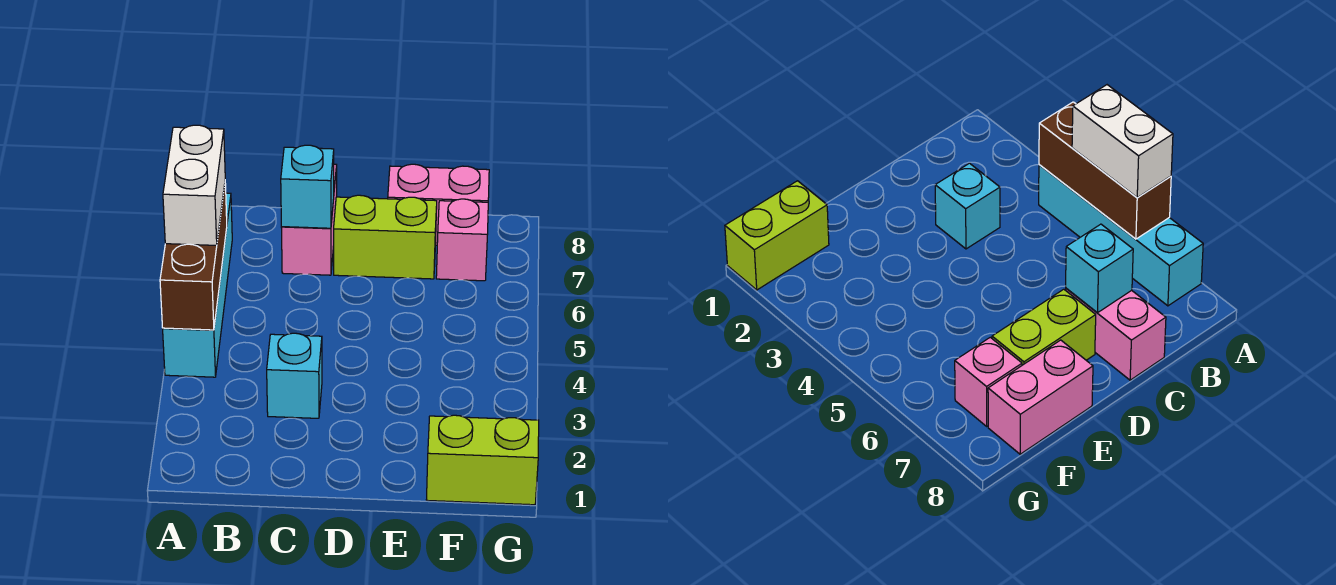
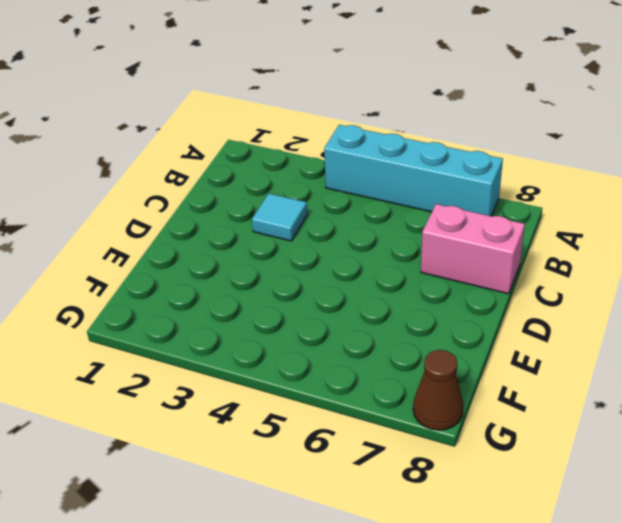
cyan tile C3 level 1 -> cyan brick C3 level 1
brown cone G8 level 1 -> none
none -> lime brick D7:E7 level 1
none -> pink brick E8:F8 level 1

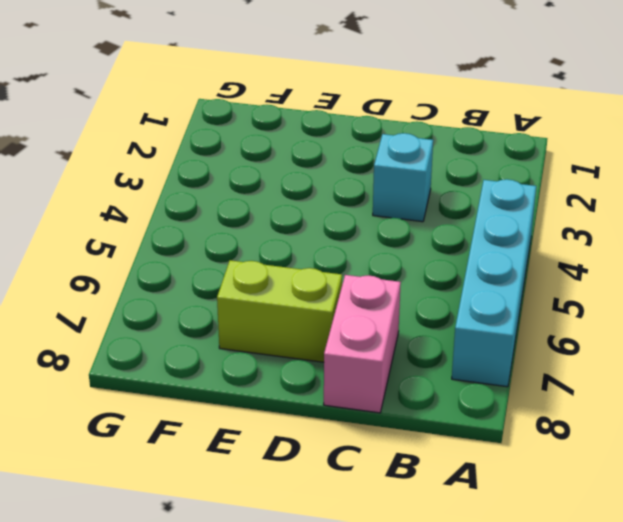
none -> pink brick E8:F8 level 1
none -> lime brick F1:G1 level 1

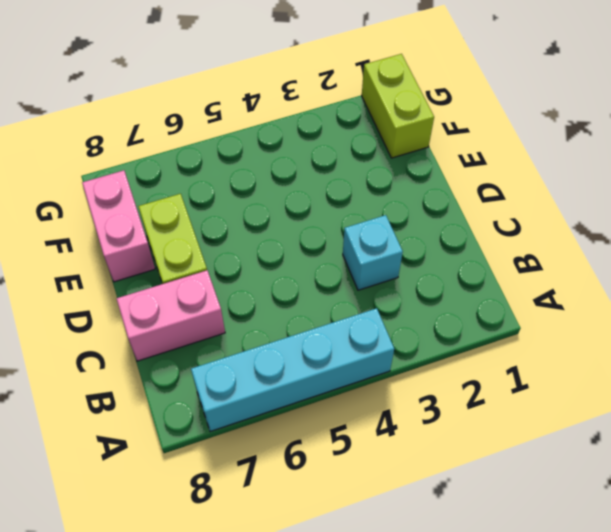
none -> pink brick F7 level 1
none -> brown brick A4:A6 level 2

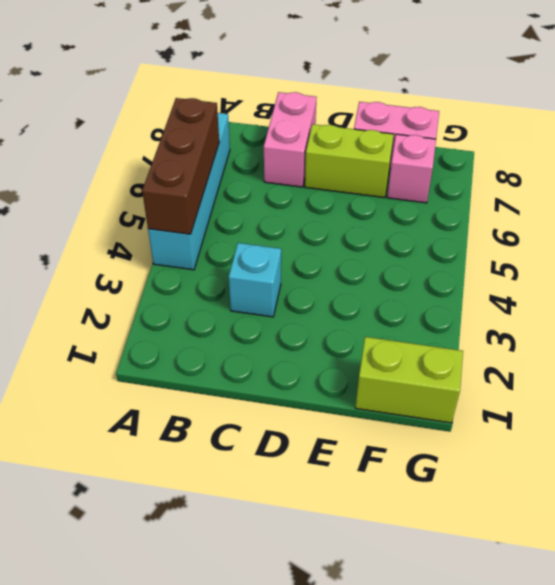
none -> cyan brick C7 level 2
none -> white brick A5:A6 level 3

